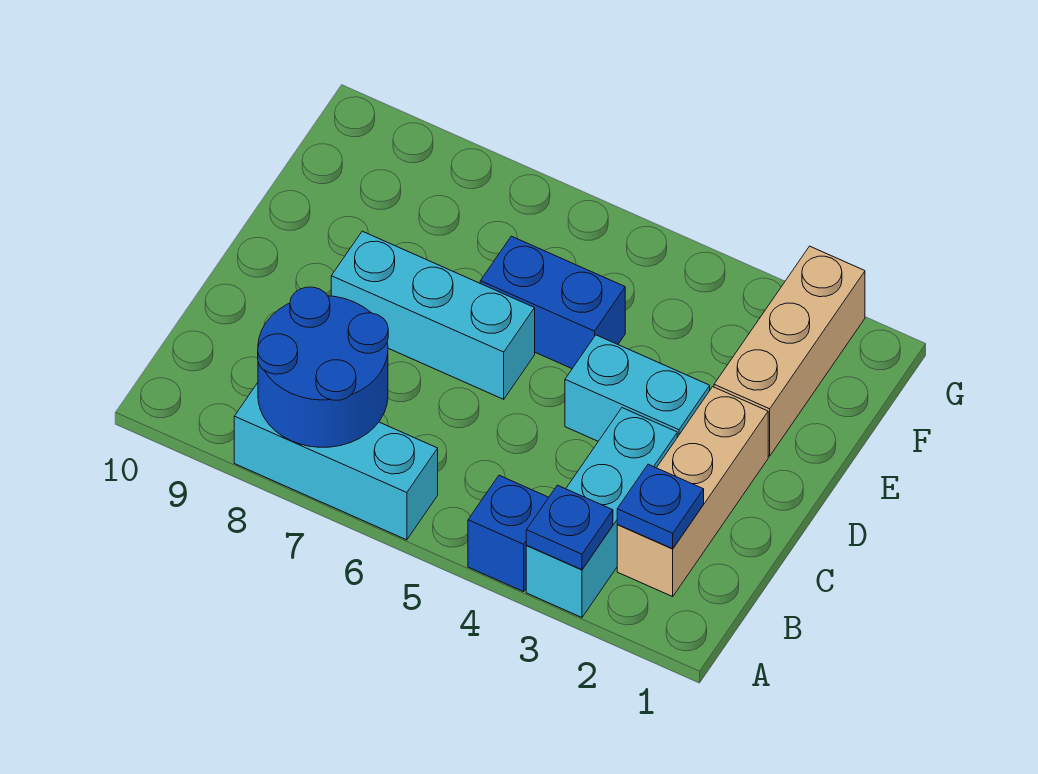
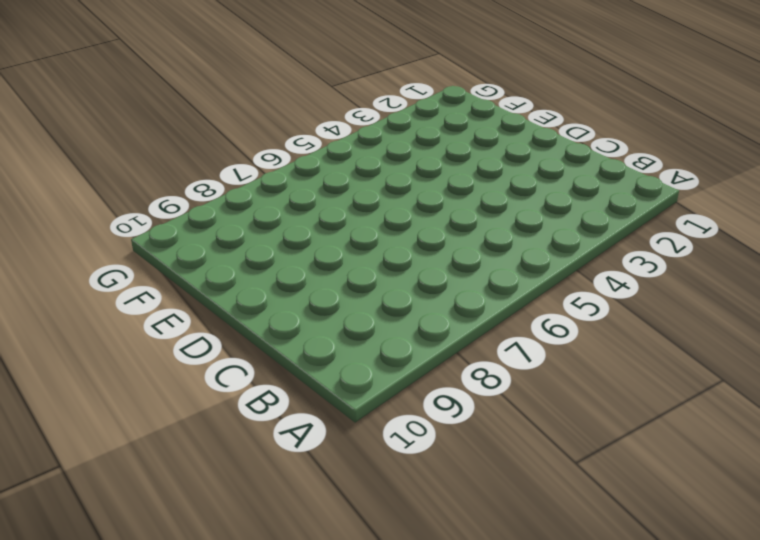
none -> cyan brick A3:C3 level 1
none -> blue brick A4 level 1

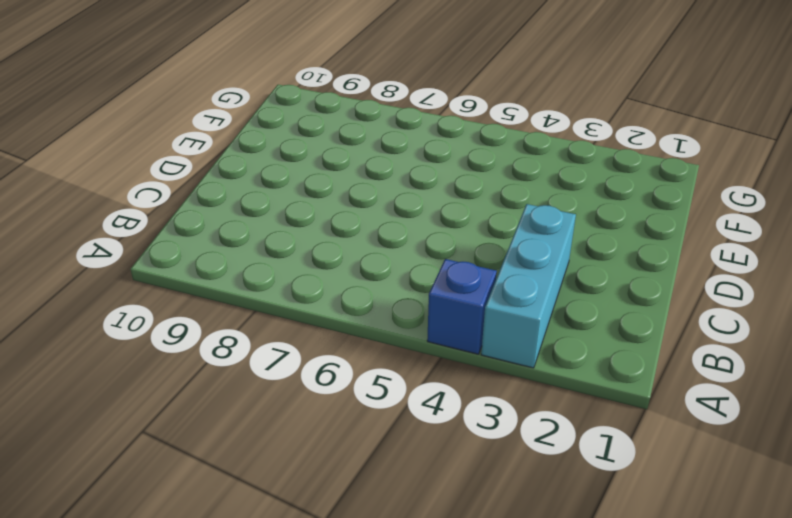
none -> cyan brick A6:A8 level 1
none -> tan brick B2:D2 level 1

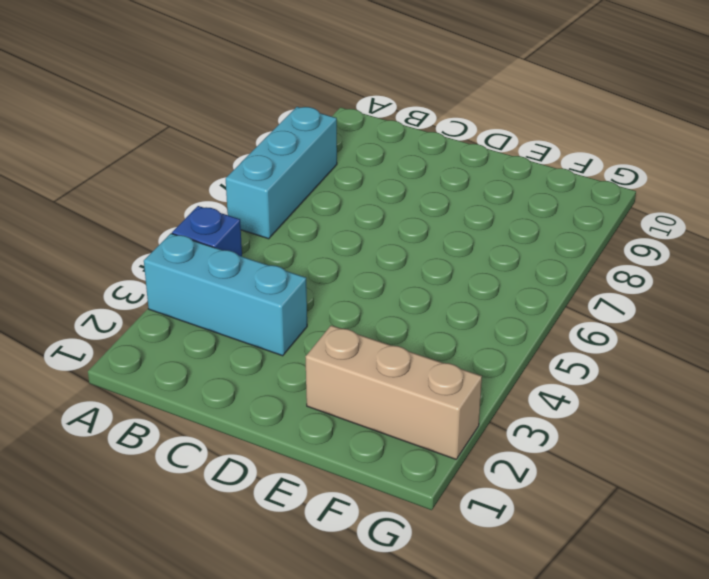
none -> tan brick B2:D2 level 1
none -> cyan brick D3:D4 level 1

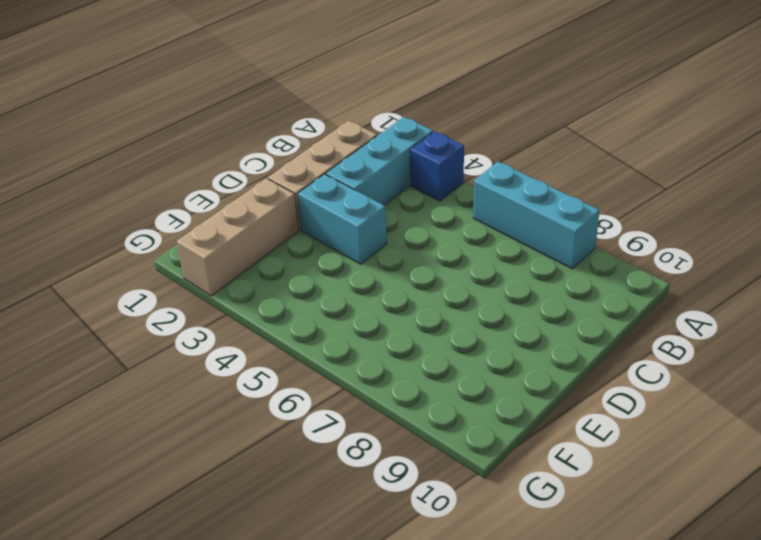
none -> cyan brick D6:D8 level 1
none -> blue brick E5:E6 level 1

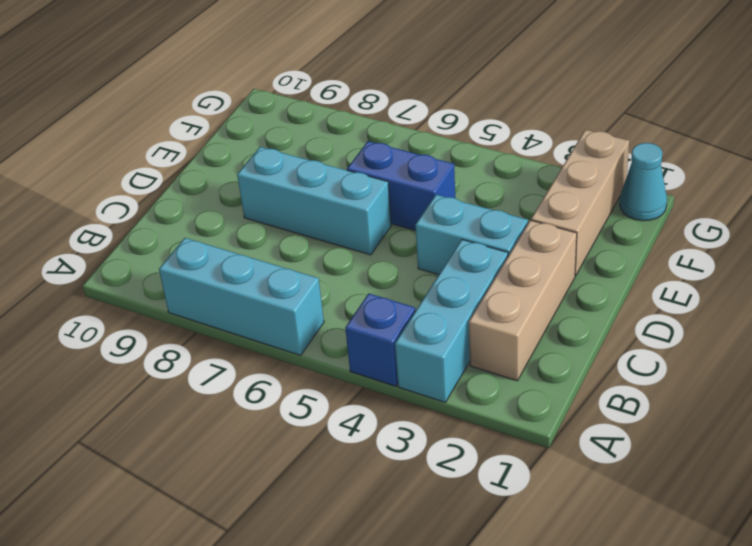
cyan cone G1 level 1 -> none
none -> blue plate A3 level 2
none -> blue round brick A7:B8 level 2

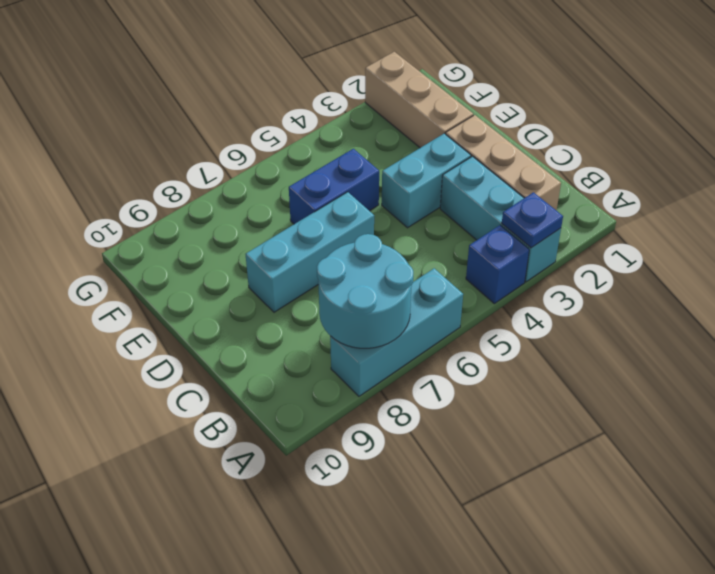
cyan round brick A7:B8 level 2 -> blue round brick A7:B8 level 2
none -> blue plate B2 level 2

